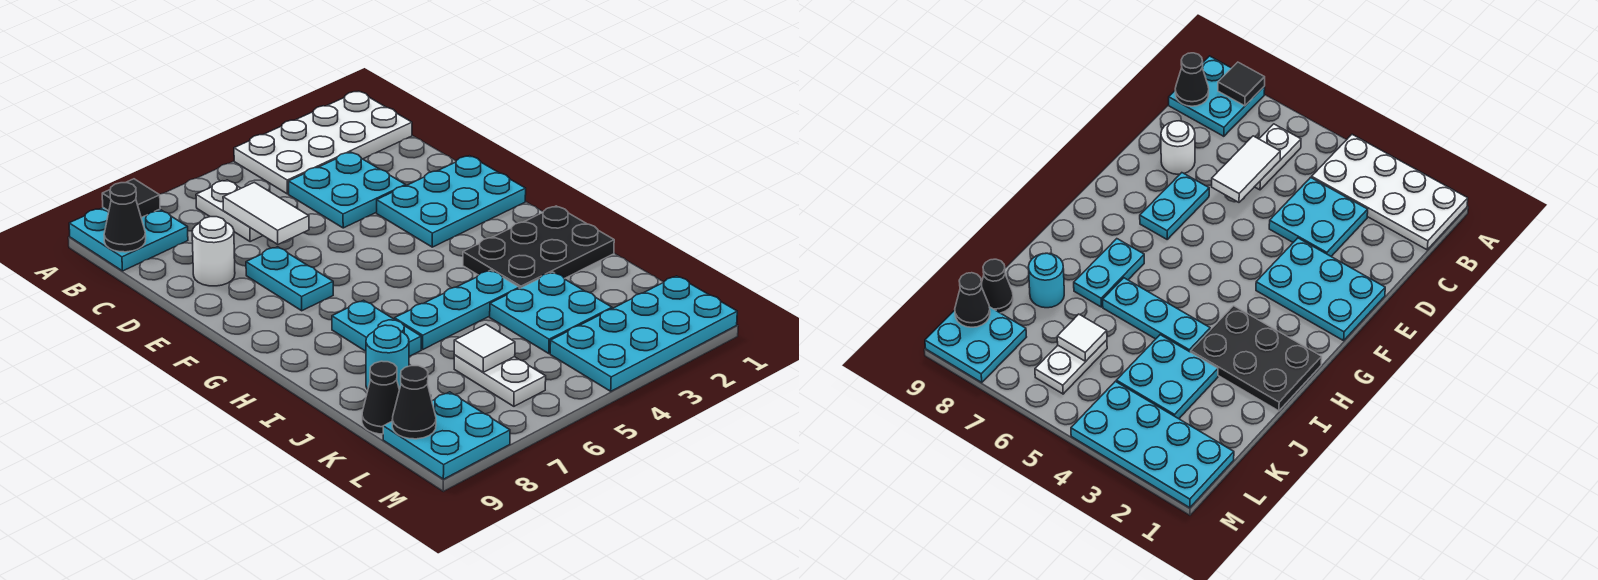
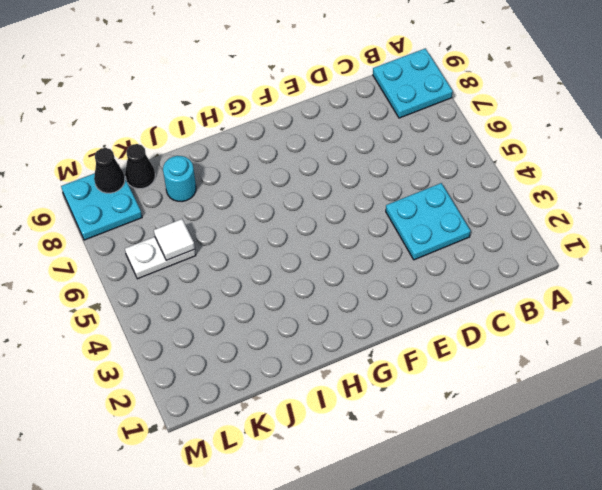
none -> white plate A1:B4 level 1
none -> white plate B6:C6 level 1
none -> white round brick D8 level 1

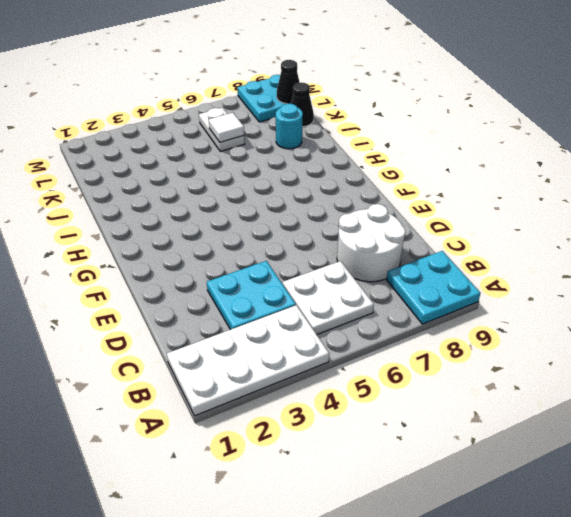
white plate B5:C6 level 1 -> white plate B6:C6 level 1
white round brick C7:D8 level 1 -> white round brick D8 level 1
none -> cyan plate E1:F3 level 1
none -> cyan plate E7:F7 level 1
none -> black plate H1:I3 level 1

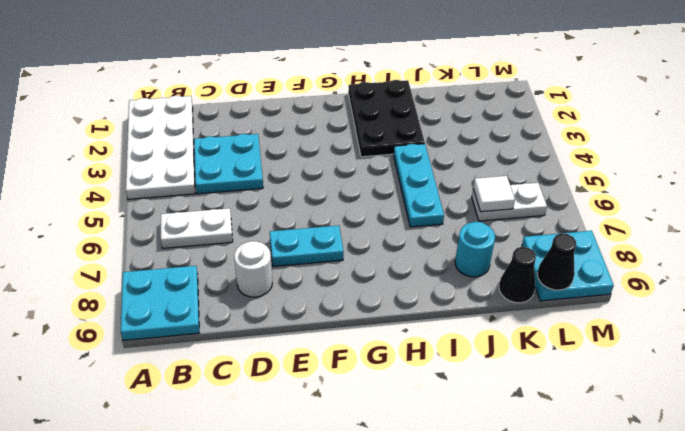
none -> cyan plate E1:F3 level 1
none -> cyan plate H7:I7 level 1
none -> cyan plate J3:K4 level 1

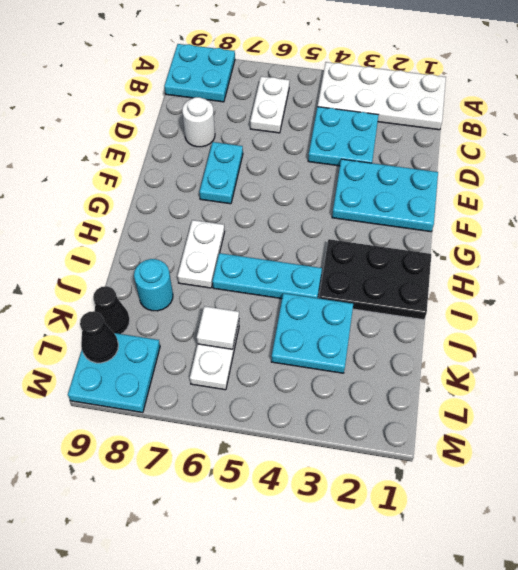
white plate H7:I7 level 1 -> cyan plate H7:I7 level 1
none -> cyan plate L1:M4 level 1
none -> black tile A8 level 2
none -> black cone B9 level 2

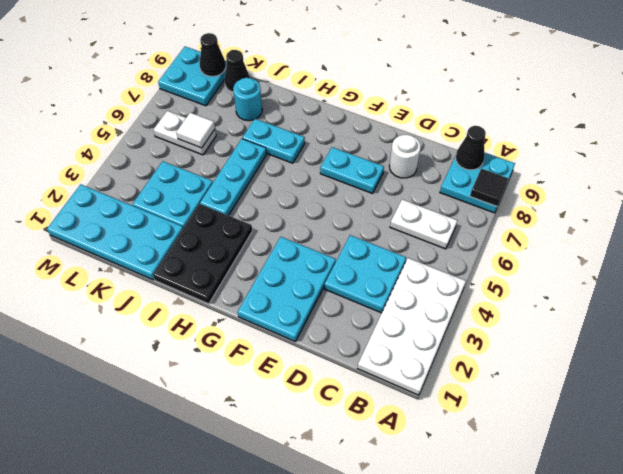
cyan plate J1:M2 level 1 -> cyan plate L1:M4 level 1
none -> white tile C6:D6 level 2

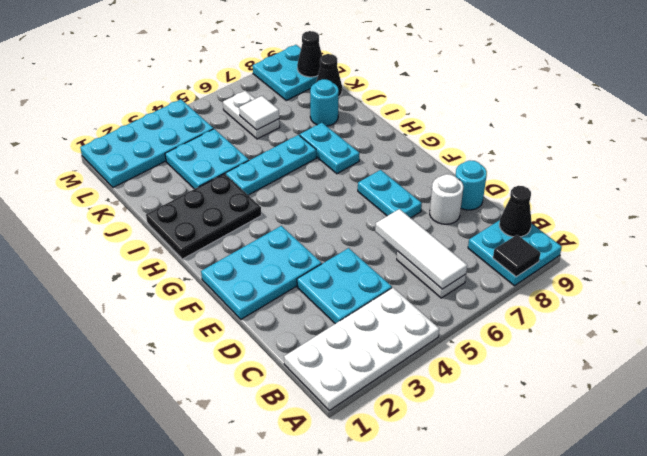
white tile B6:D6 level 2 -> white tile C6:D6 level 2
cyan round brick D9 level 1 -> none

